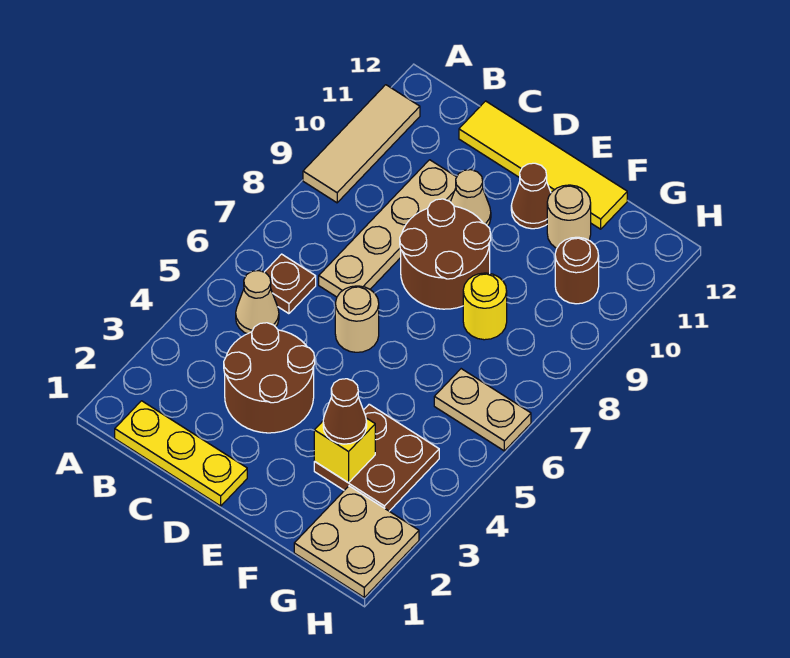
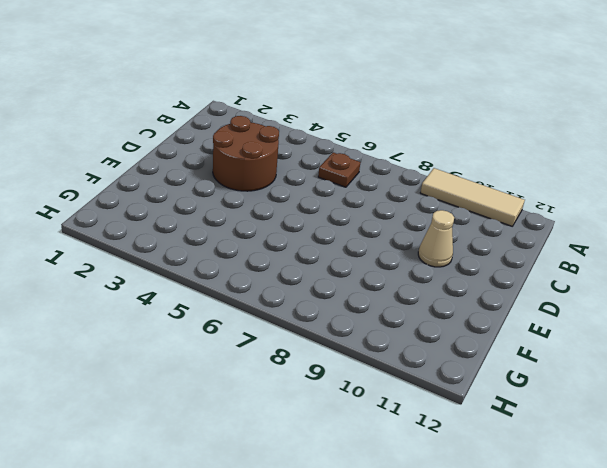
none -> yellow plate B1:D1 level 1
none -> tan cone B5 level 1
none -> tan plate C7:C10 level 1

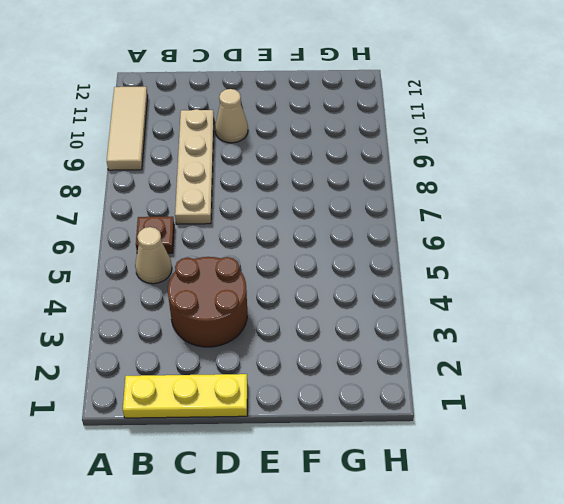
none -> yellow tile C12:F12 level 1
none -> tan round brick D6 level 1
none -> brown round brick D8:E9 level 1

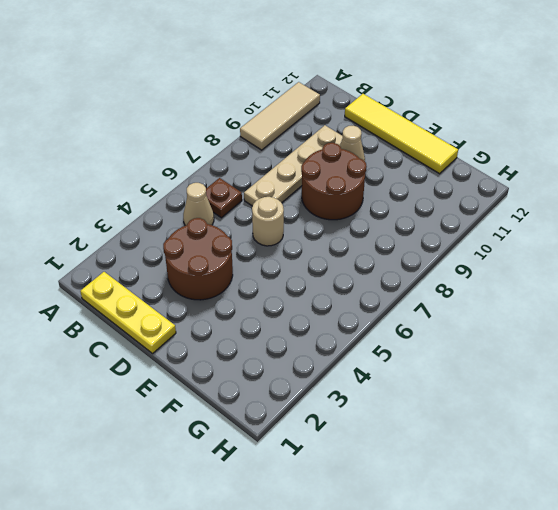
none -> brown cone E11 level 1
none -> brown plate F3:G4 level 1
none -> yellow round brick F8 level 1

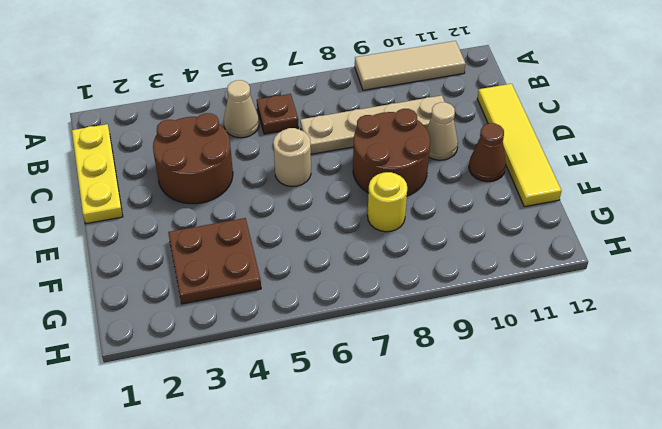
none -> tan round brick F11 level 1
none -> tan plate G1:H2 level 1
none -> tan plate G6:H6 level 1

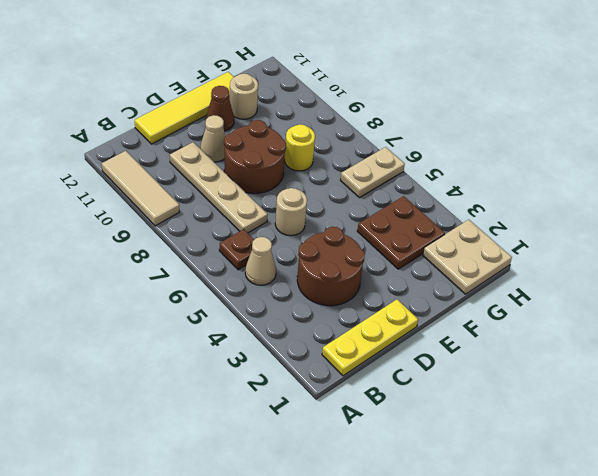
none -> brown round brick G10 level 1
none -> yellow brick F3 level 2
none -> brown cone F3 level 3

